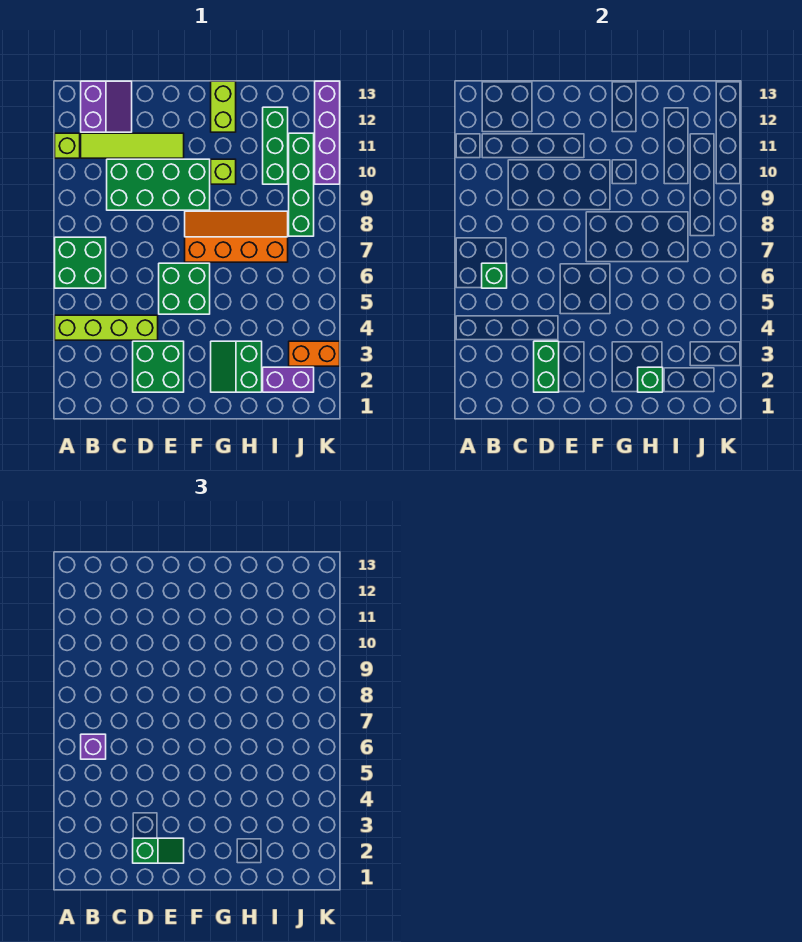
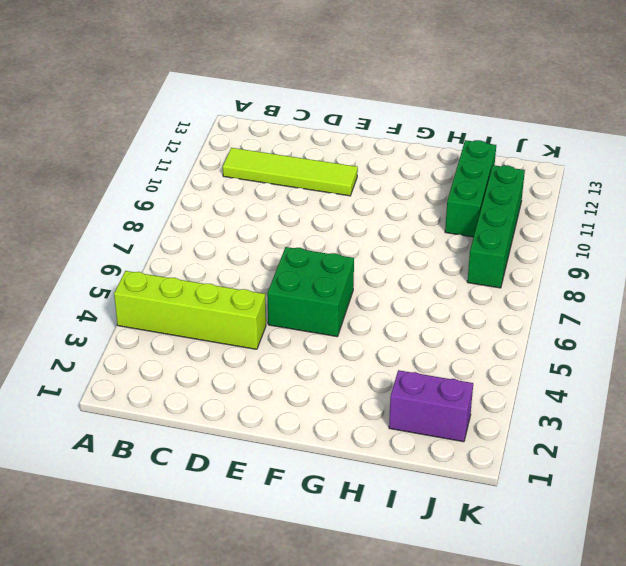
none -> green brick A6:B7 level 1
none -> lime brick A11 level 1
none -> purple slope B12:C13 level 1 top B

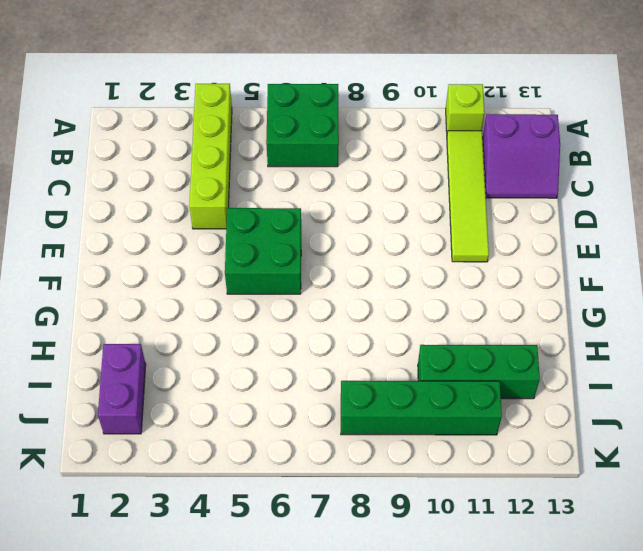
none -> green brick C9:F10 level 1
none -> green brick D2:E3 level 1
none -> orange slope F7:I8 level 1 top 7

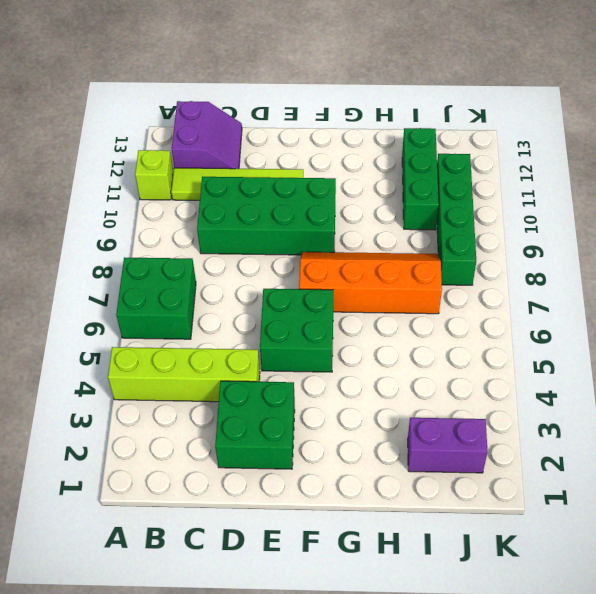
none -> green slope G2:H3 level 1 top H
none -> lime brick G10 level 1
none -> lime brick G12:G13 level 1

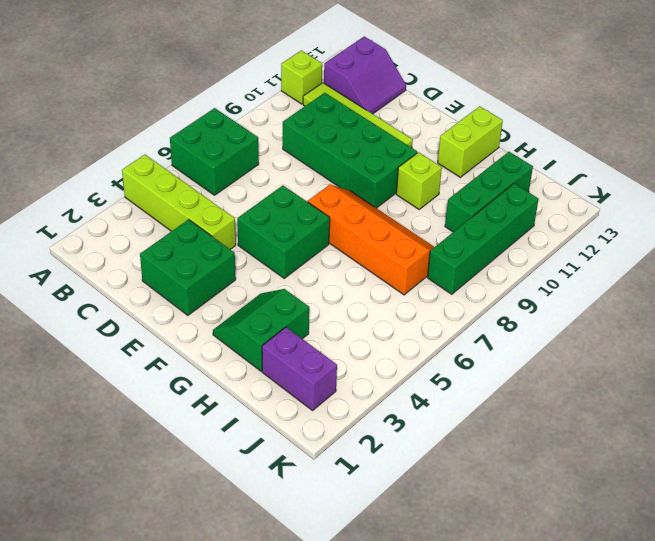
none -> orange brick J3:K3 level 1
none -> purple brick K10:K13 level 1
none -> green brick B6 level 2

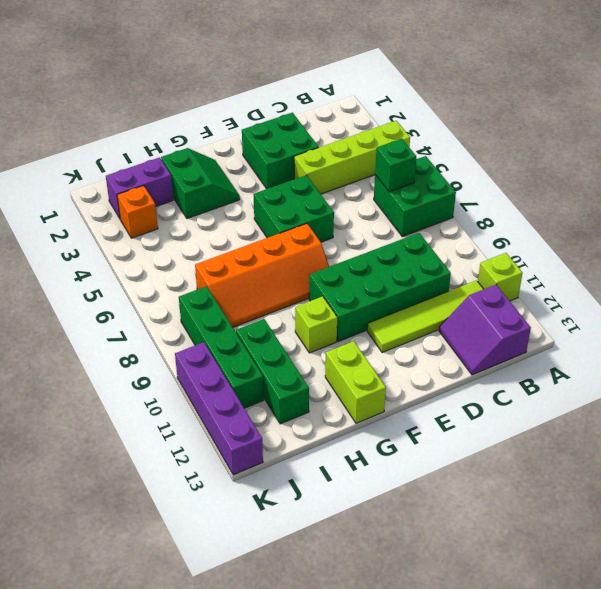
orange brick J3 level 1 -> orange brick J3:K3 level 1
none -> green brick D2:D3 level 2
none -> green brick H2 level 2
none -> purple brick B6 level 3

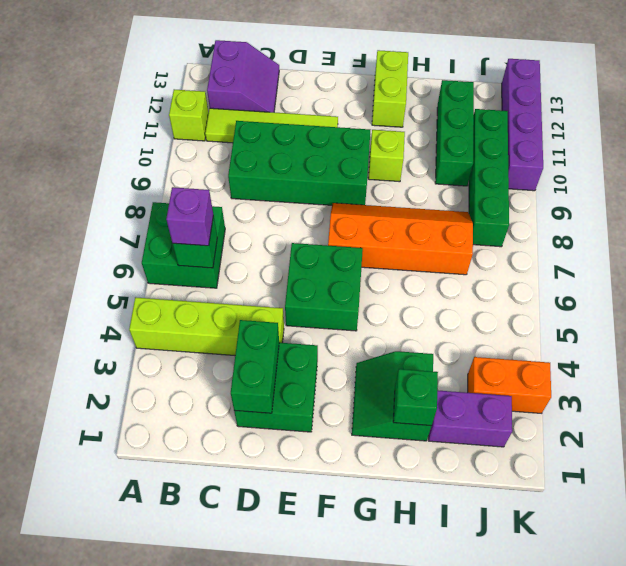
none -> green slope D2:E2 level 3 top D

